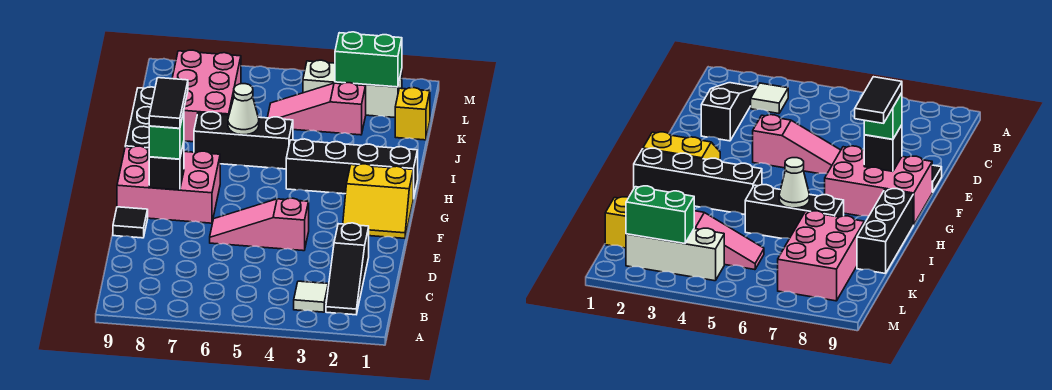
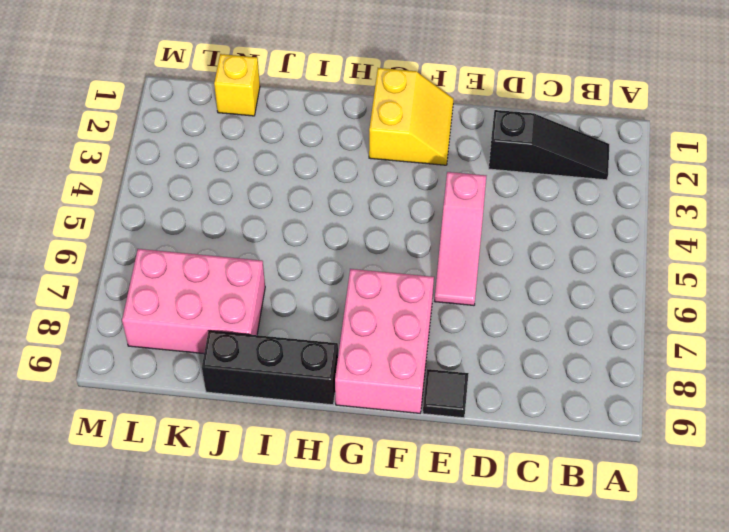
none -> white tile B3 level 1
none -> black brick H1:H4 level 1
none -> black brick I5:I7 level 1

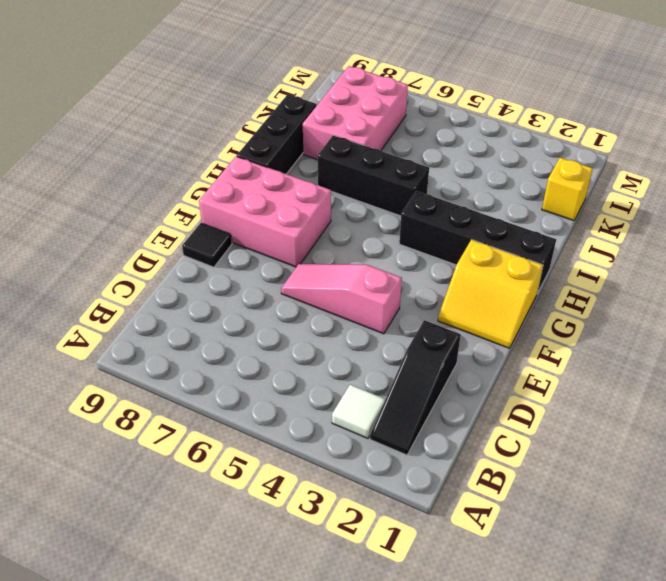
none -> pink slope K3:K5 level 1 top 3
none -> white brick L2:L4 level 1
none -> black brick F8 level 2

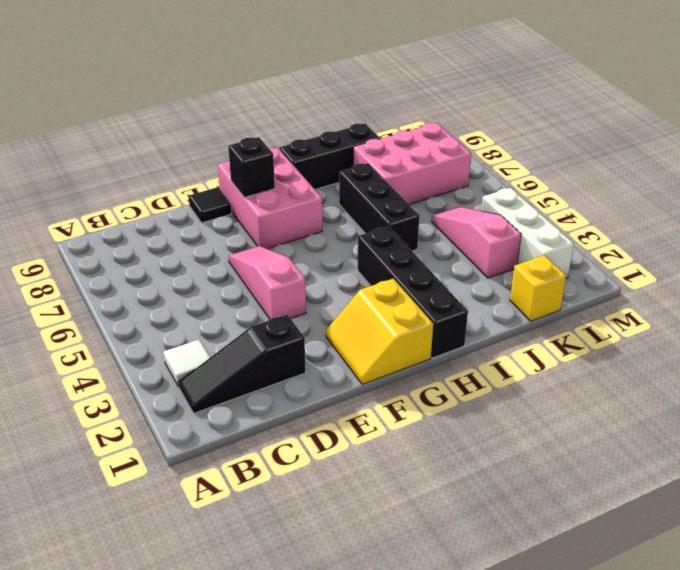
none -> white cone I6 level 2
none -> green brick L2:L3 level 2
none -> green brick F8 level 3

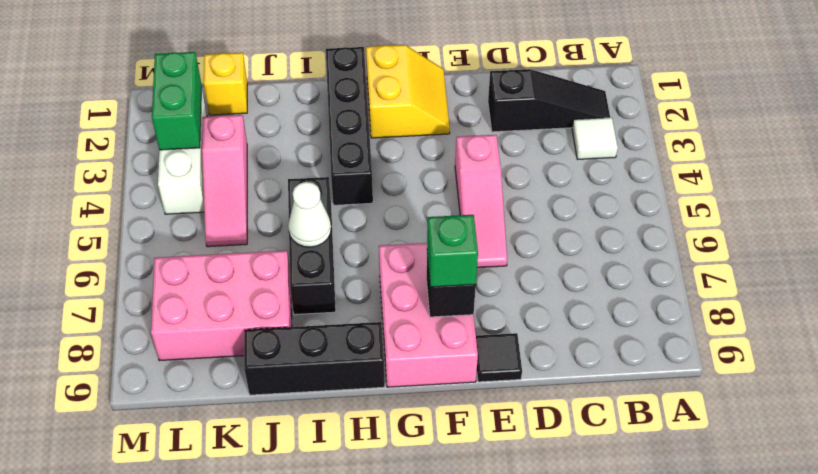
none -> black tile F8:G8 level 4

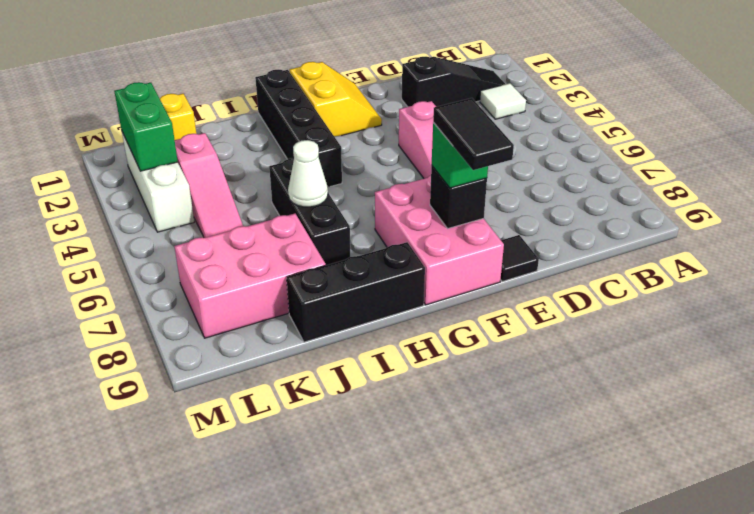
black tile F8:F9 level 4 -> black tile F8:G8 level 4

